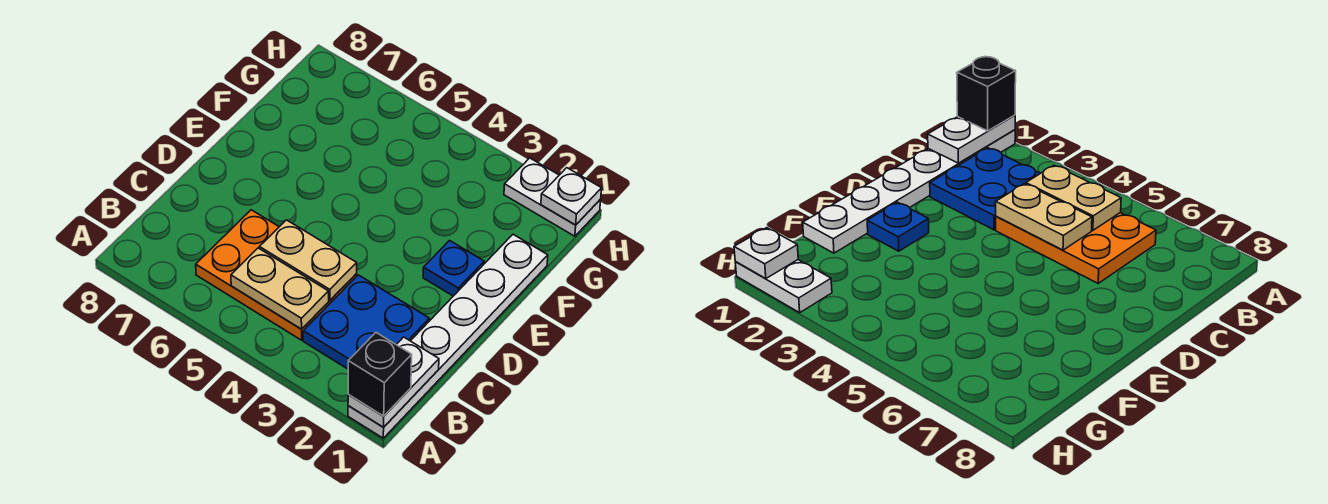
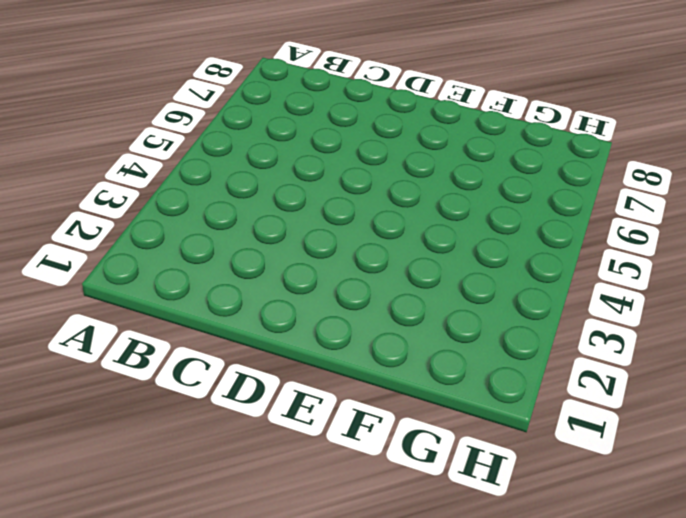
none -> white plate A1:F1 level 1
none -> blue plate B2:C3 level 1

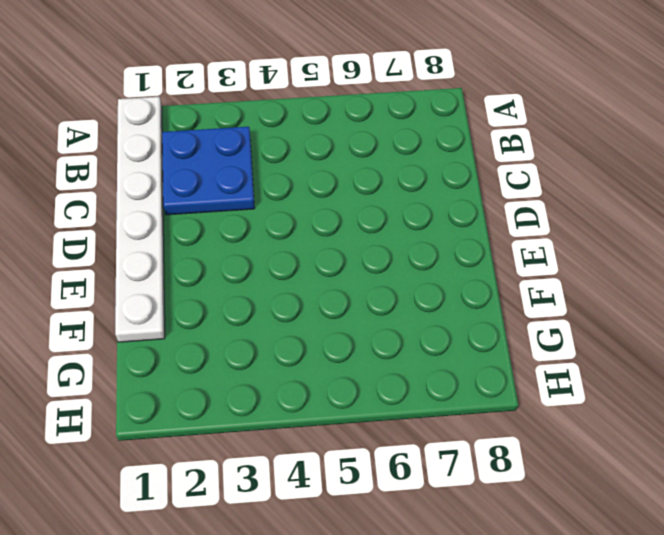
none -> orange plate B4:C6 level 1
none -> blue plate E2 level 1

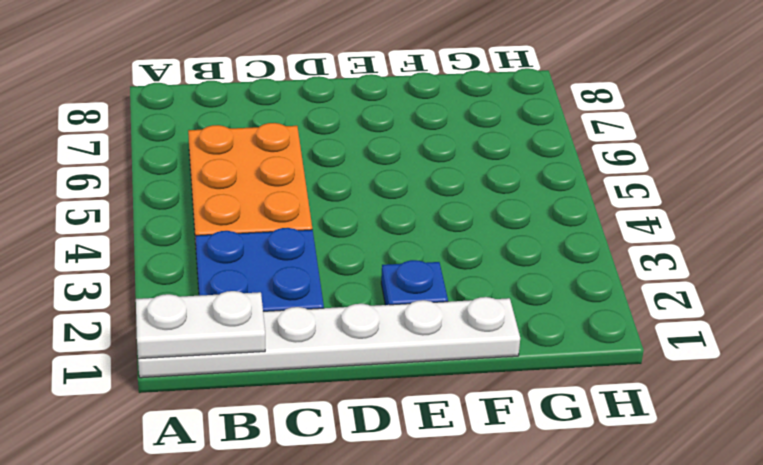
none -> white plate H1:H2 level 1
none -> tan plate B4:B5 level 2

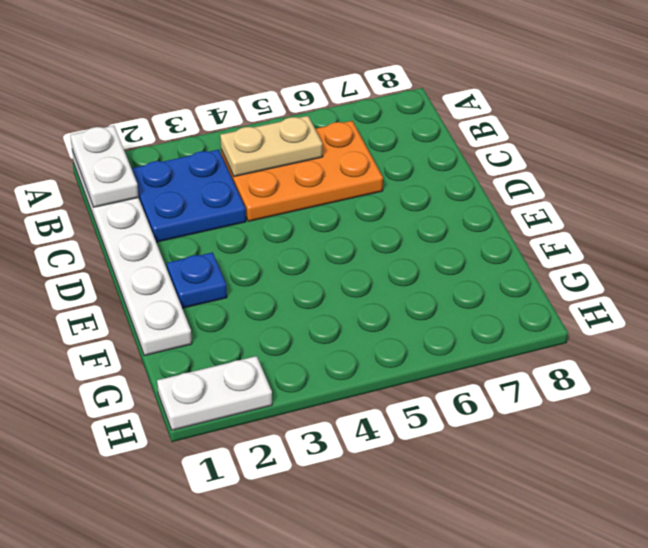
none -> tan plate C4:C5 level 2
none -> white plate H1 level 2

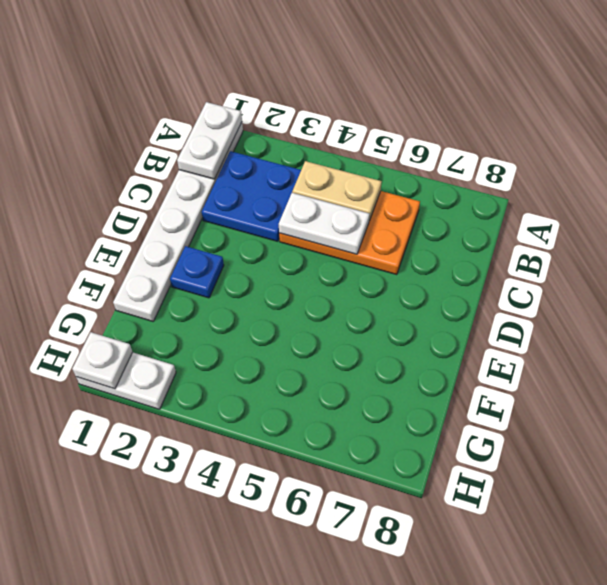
white plate C4:C5 level 2 -> tan plate C4:C5 level 2
none -> black brick A1 level 3

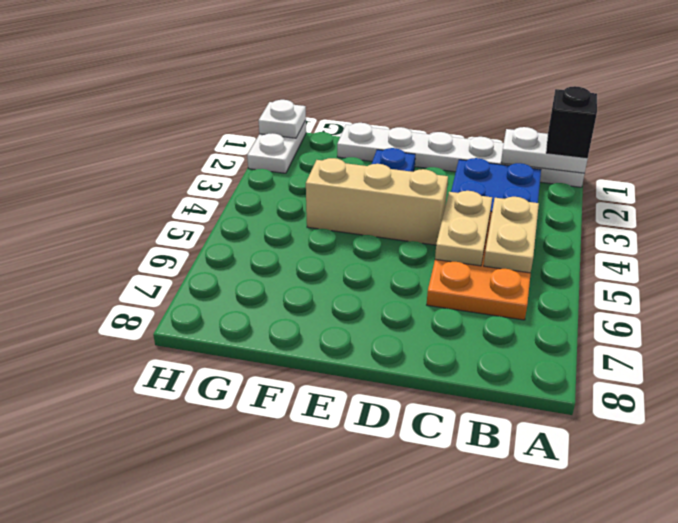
tan brick D4:F4 level 1 -> none

